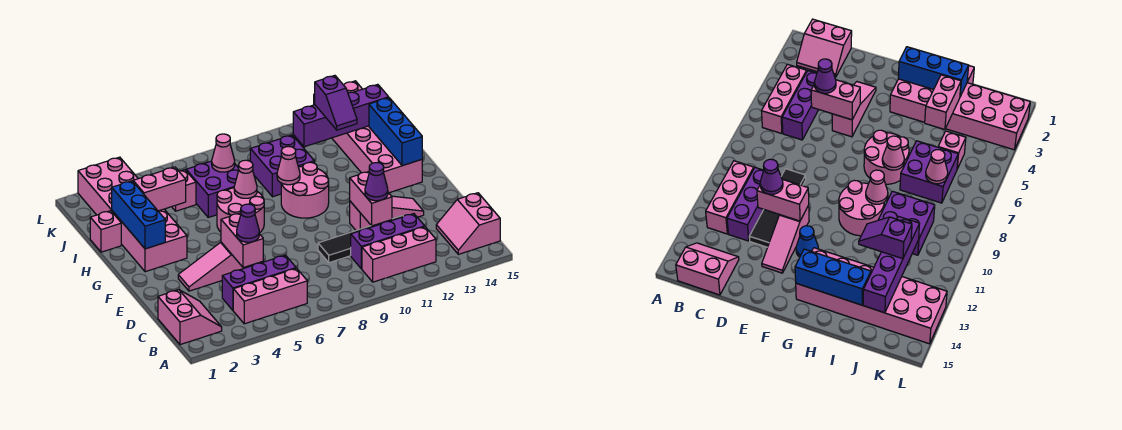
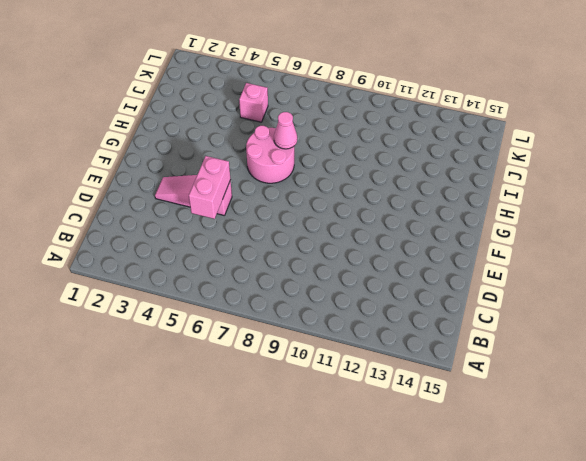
none -> pink slope B1:C2 level 1 top 1
none -> pink brick B4:B6 level 1
none -> pink brick B10:B12 level 1
none -> pink slope B14:C15 level 1 top 15

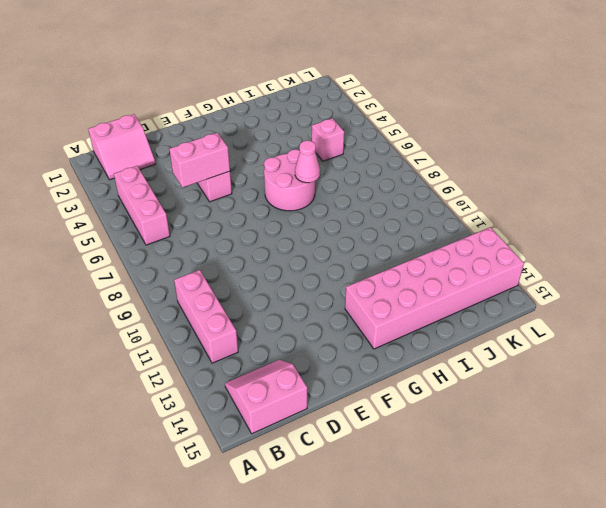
none -> purple brick C4:C6 level 1
none -> purple brick C10:C12 level 1
none -> black tile D9:D12 level 1
none -> pink slope E11:E13 level 1 top 11

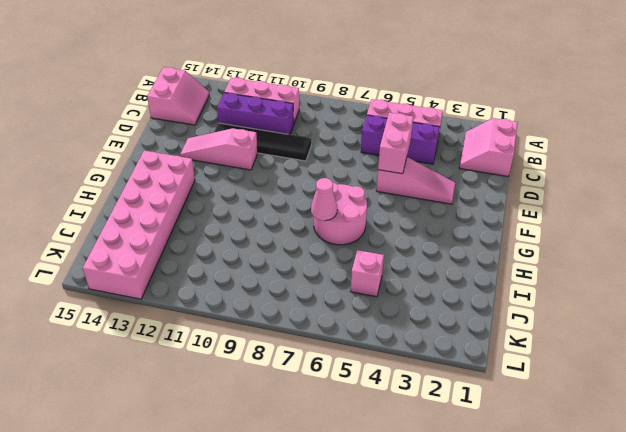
none -> blue cone F12 level 1
none -> pink brick G2:L3 level 1
none -> pink round brick G9:H10 level 1
none -> pink brick I1 level 1

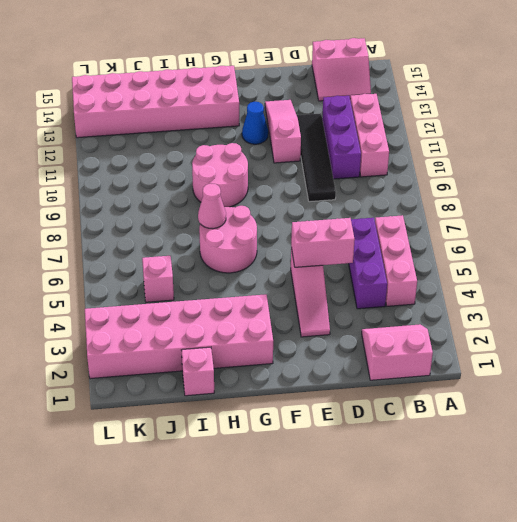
none -> purple brick I6:J7 level 1
none -> purple brick I9:J10 level 1
none -> pink brick D11:E11 level 2
none -> blue brick G2:I2 level 2

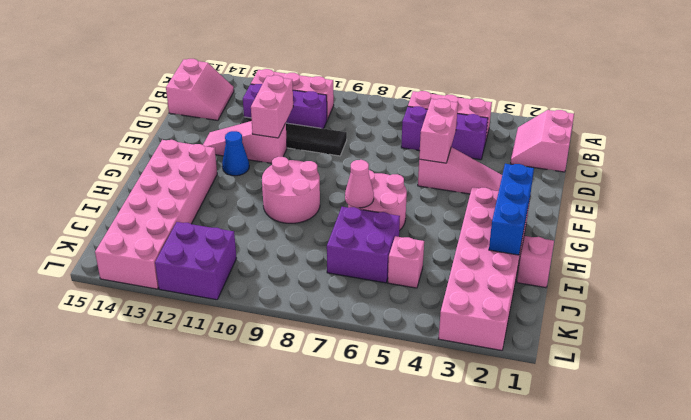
purple brick K11:L12 level 1 -> purple brick I9:J10 level 1
none -> blue brick G14:I14 level 2
none -> pink cone H9 level 2
none -> pink brick I3:I4 level 2
none -> pink cone J7 level 2

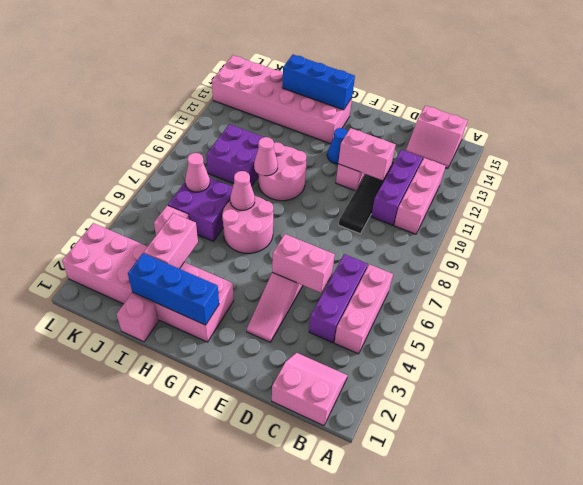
none -> purple brick J11:J14 level 2
none -> purple cone D5 level 3
none -> purple cone D11 level 3
none -> purple slope I12:J12 level 3 top J

